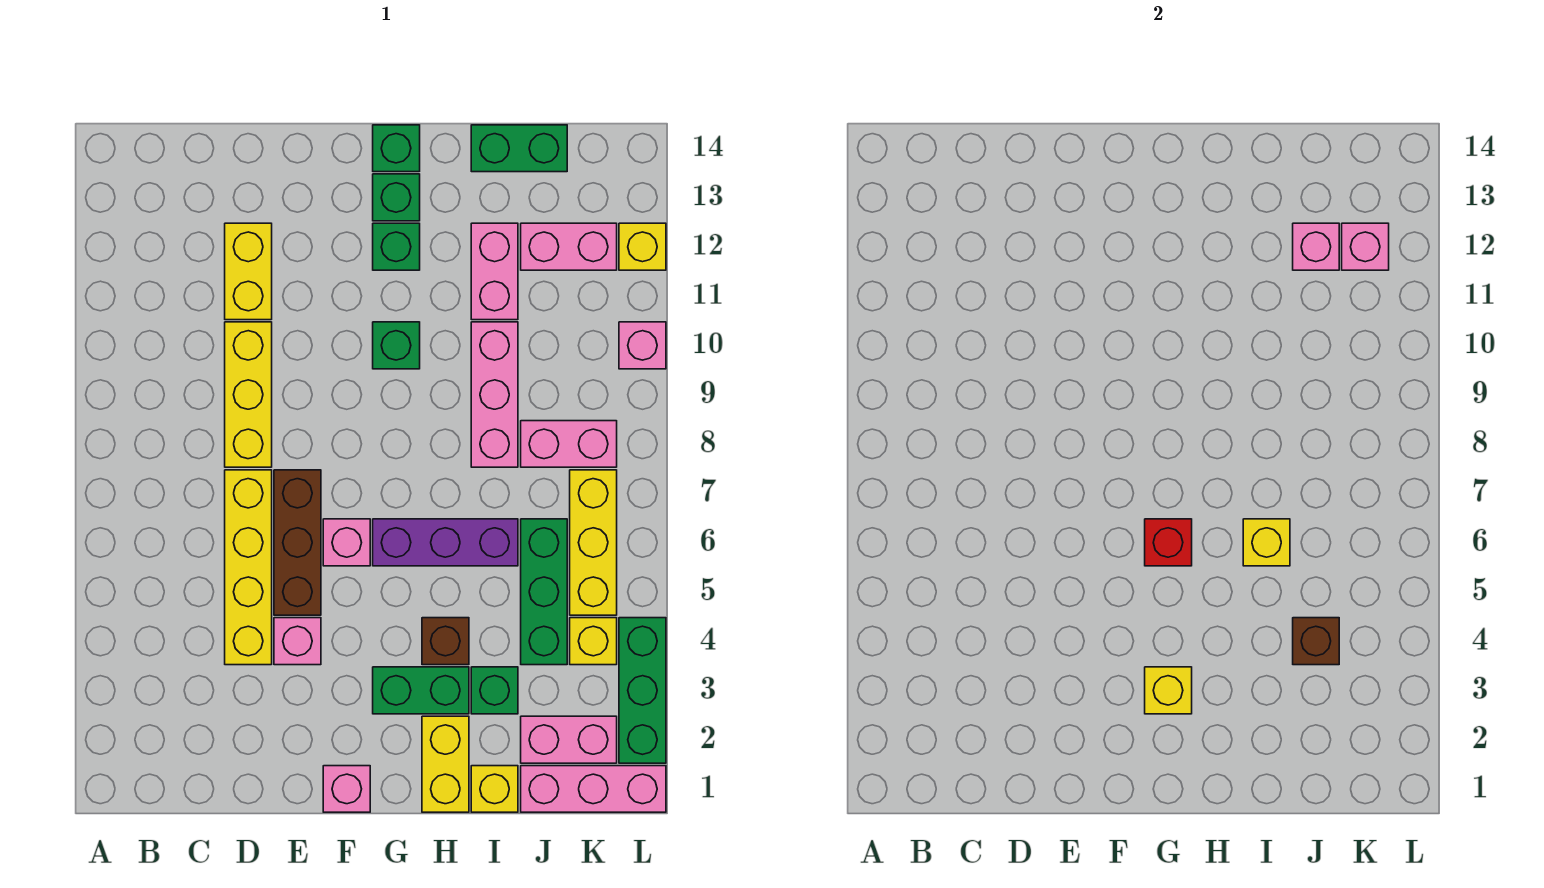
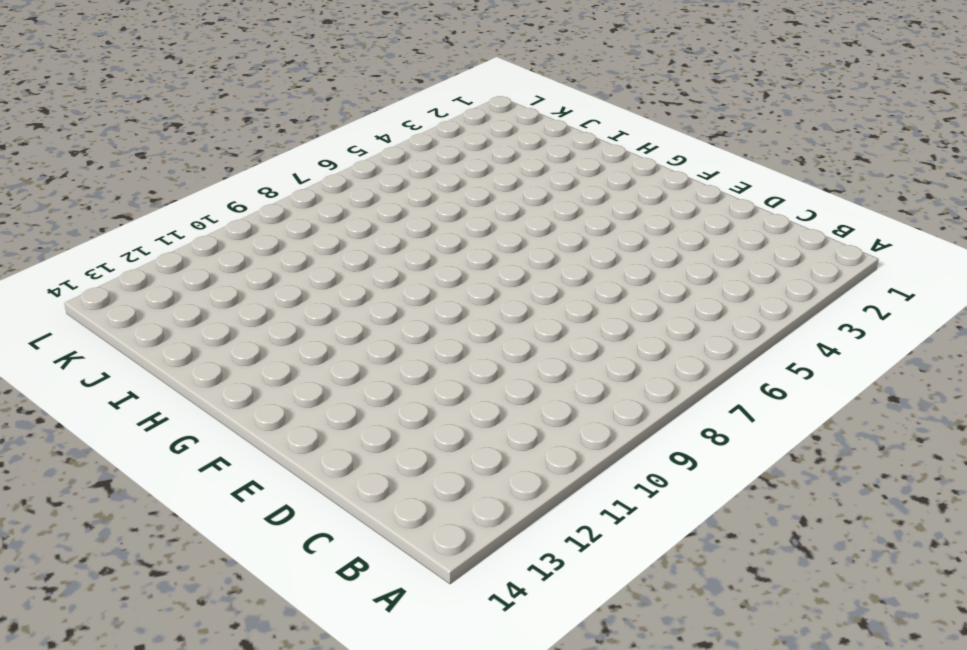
none -> yellow brick D4:D7 level 1
none -> yellow brick D8:D10 level 1
none -> yellow brick D11:D12 level 1
none -> pink brick E4 level 1

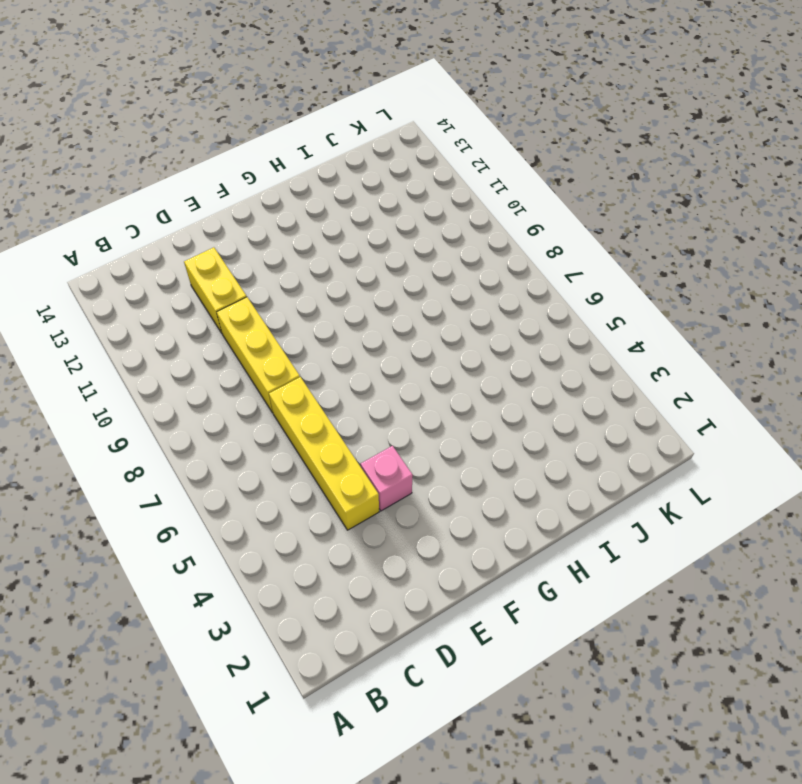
none -> brown brick E5:E7 level 1
none -> pink brick F1 level 1
none -> pink brick F6 level 1
none -> green brick G3:H3 level 1

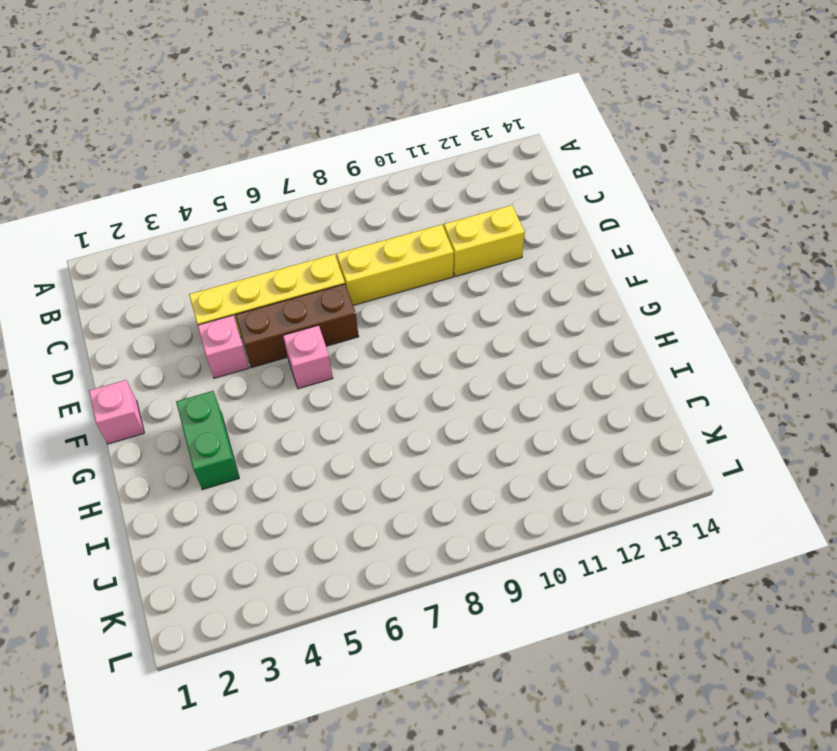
none -> purple brick G6:I6 level 1
none -> green brick G10 level 1
none -> green brick G12 level 1
none -> green brick G13 level 1

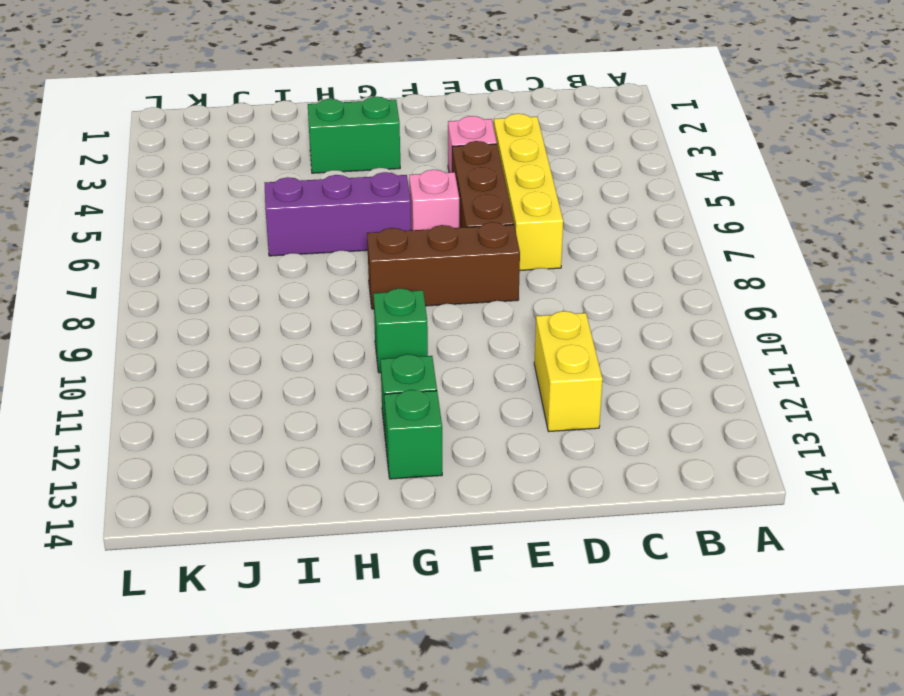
brown brick E8:G8 level 1 -> none
none -> yellow brick D8:D10 level 1
none -> pink brick F1 level 1
none -> green brick G14 level 1
none -> yellow brick H1:H2 level 1

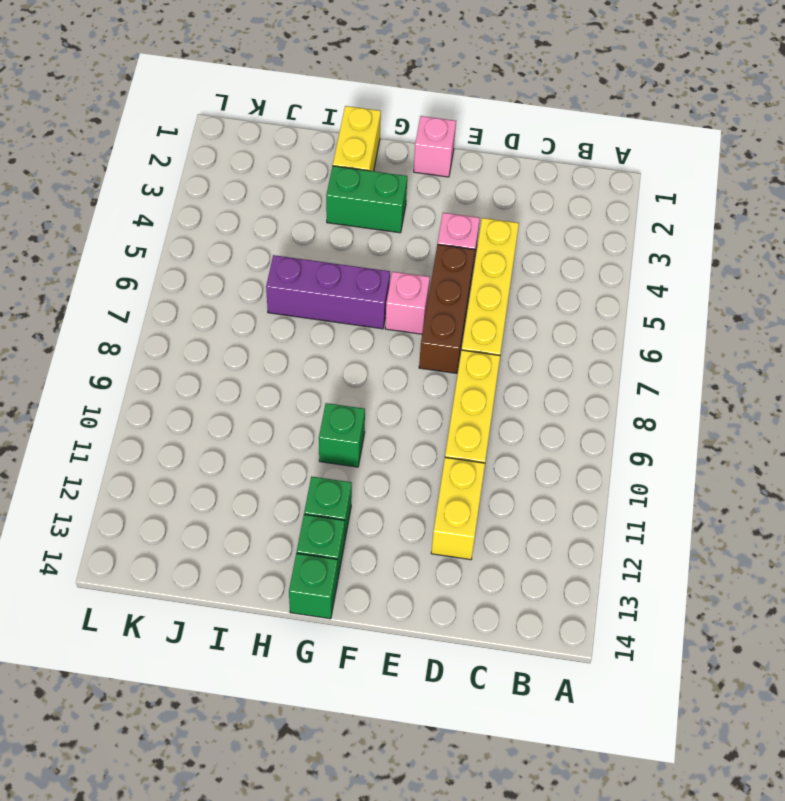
none -> brown brick H4 level 1
none -> yellow brick I1 level 1
none -> green brick I3 level 1
none -> pink brick I8:I10 level 1

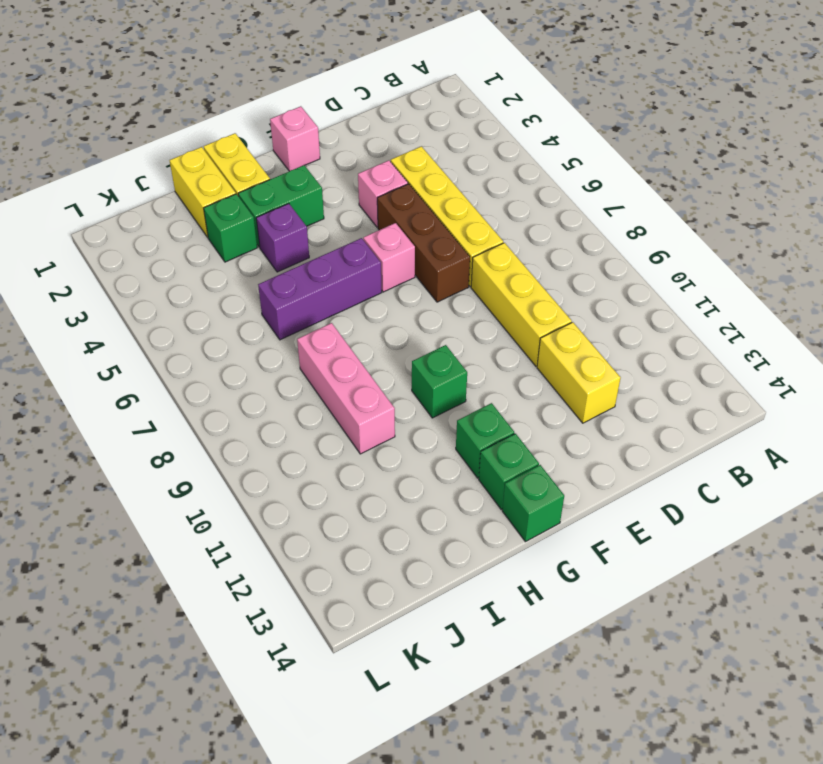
purple brick H4 level 1 -> brown brick H4 level 1
yellow brick I1:I2 level 1 -> yellow brick I1 level 1
none -> pink brick I11:I12 level 1
none -> green brick I14:J14 level 1
none -> pink brick J1:L1 level 1
none -> pink brick J2:K2 level 1

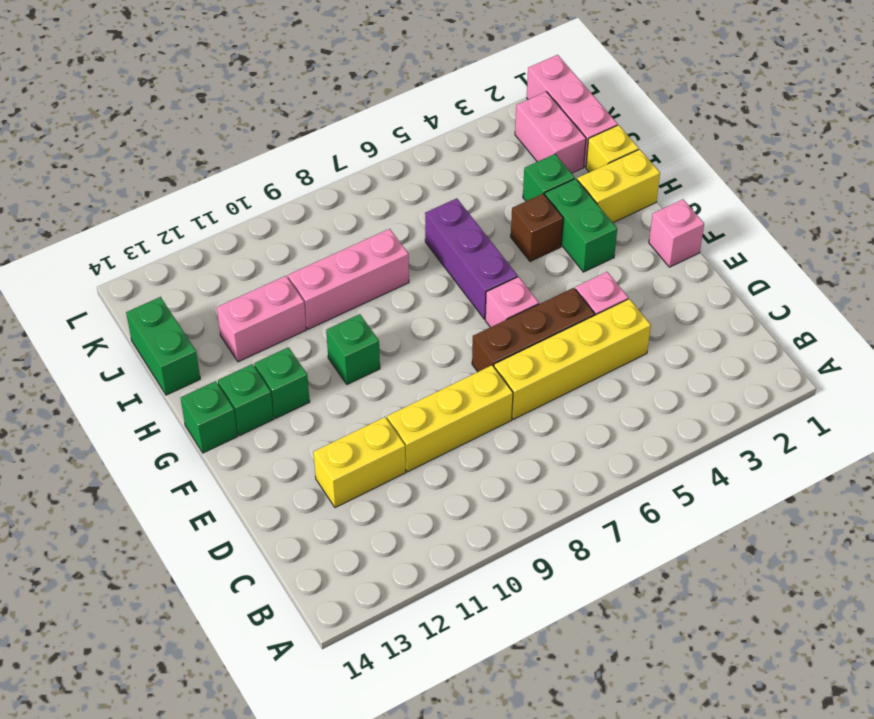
none -> green brick J4:J6 level 1
none -> pink brick J8:K8 level 1
none -> pink brick J12:K12 level 1
none -> yellow brick K4 level 1

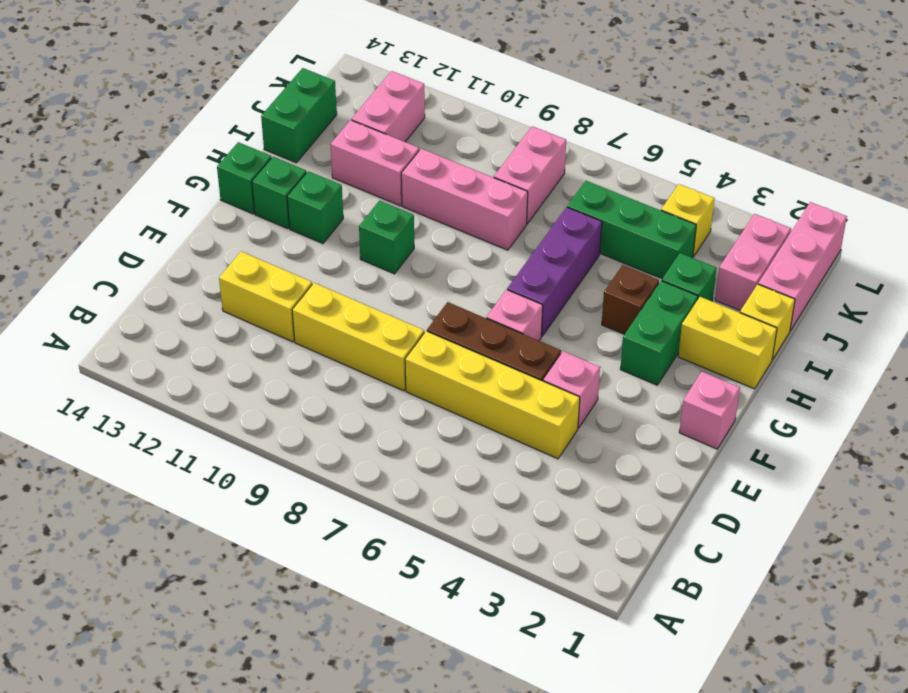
none -> yellow brick K5:K7 level 1
none -> green brick L2:L4 level 1
none -> pink brick L10 level 1
none -> yellow brick L12 level 1

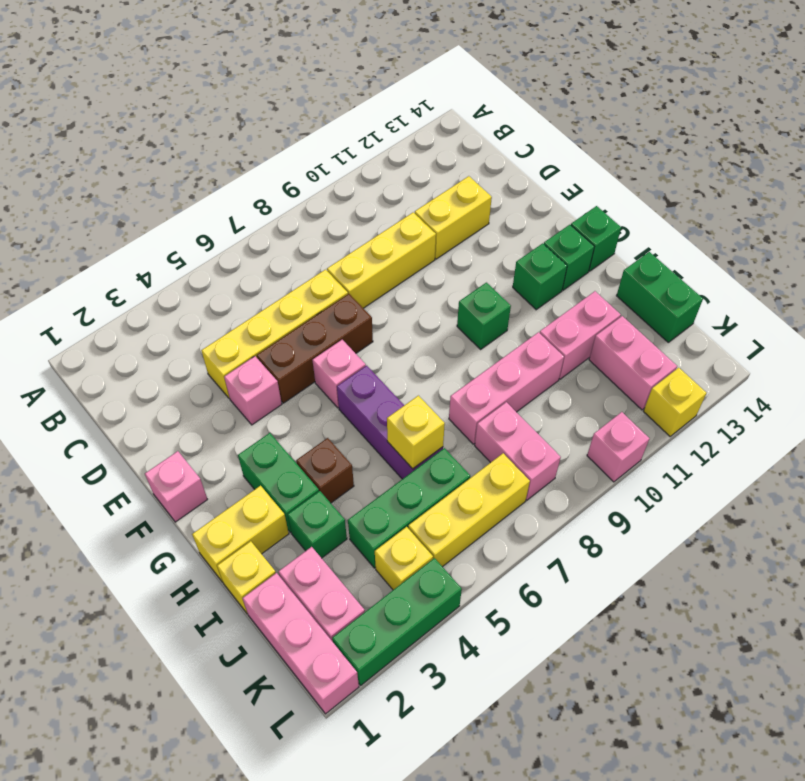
none -> yellow brick G3 level 2
none -> red brick G6 level 2
none -> brown brick J4 level 2
none -> pink brick J12 level 2

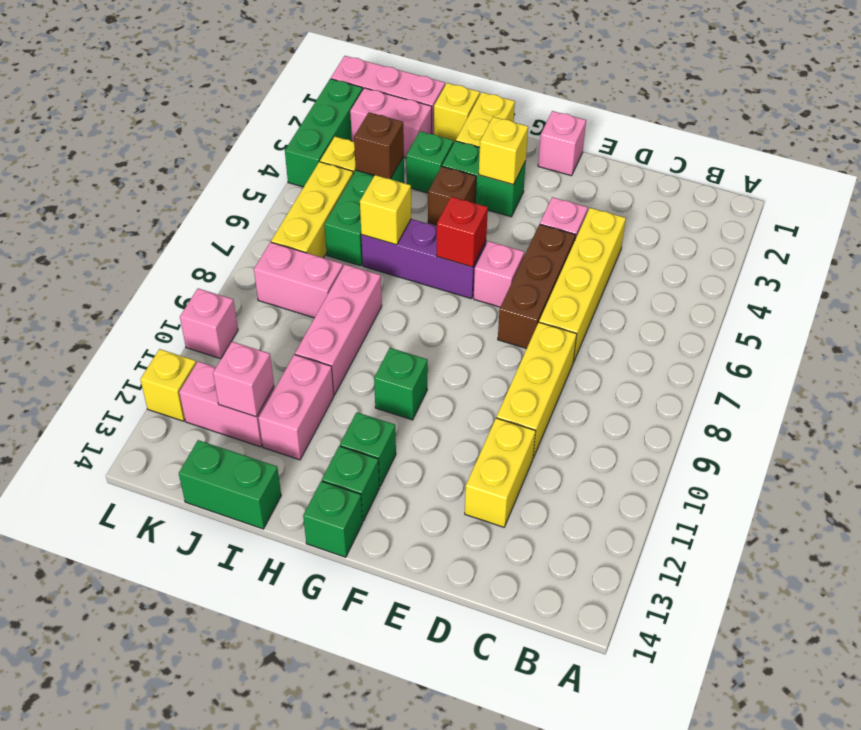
none -> pink brick K12 level 2

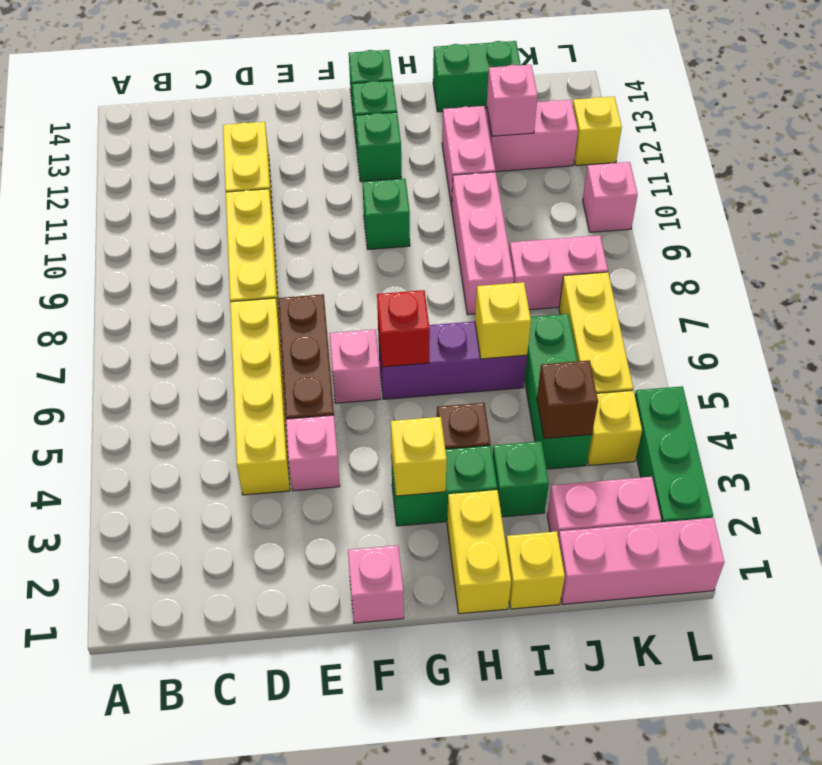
none -> pink brick K12 level 2

